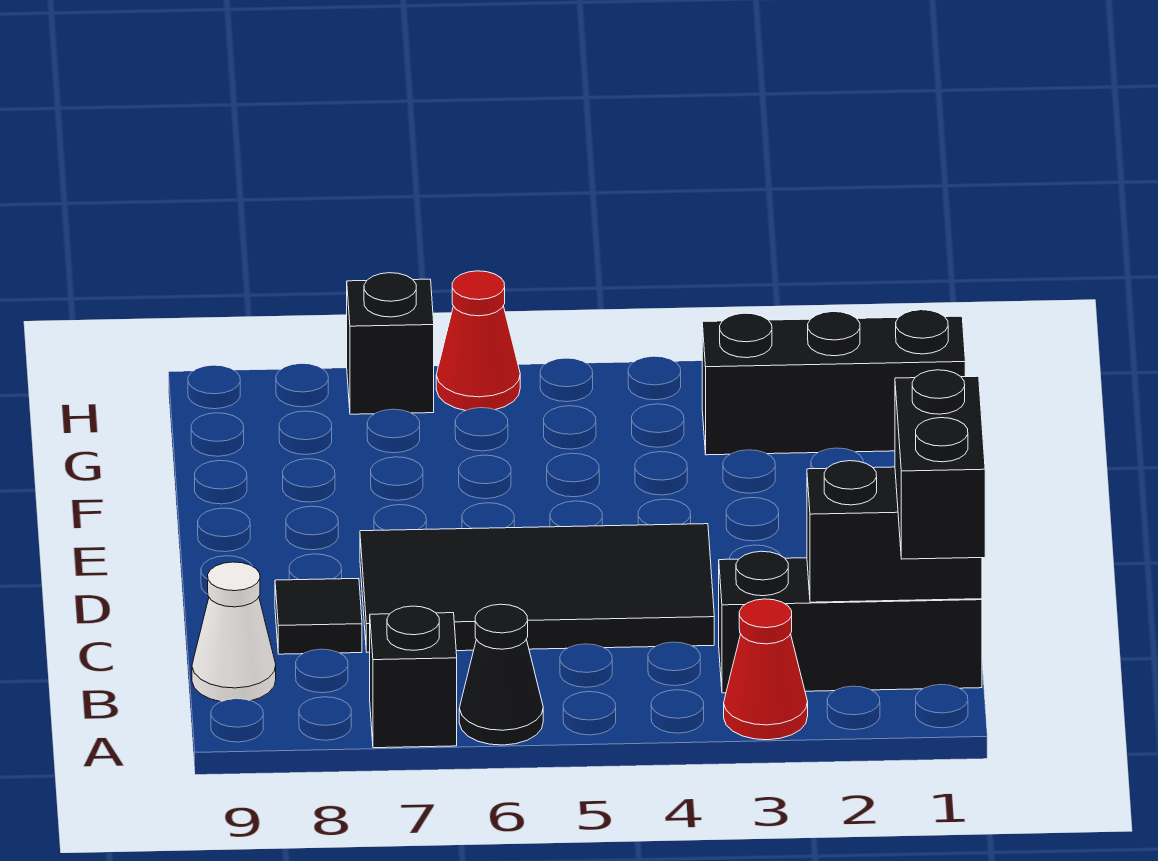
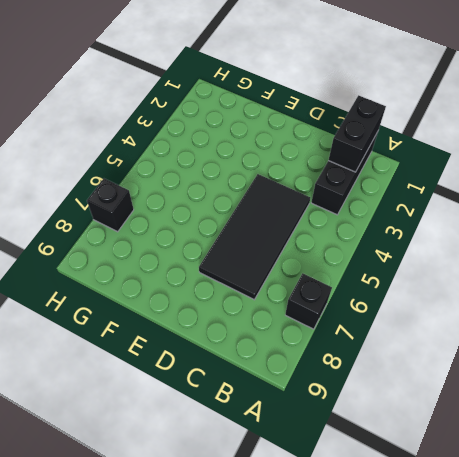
none -> red cone A3 level 1
none -> black cone A6 level 1
none -> white cone B9 level 1

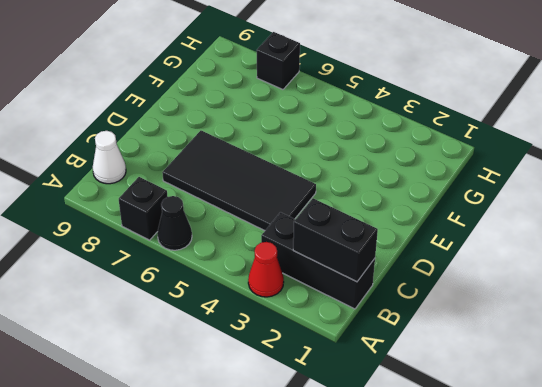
none -> black tile C8 level 1
none -> black brick G1:G3 level 1
none -> red cone H6 level 1

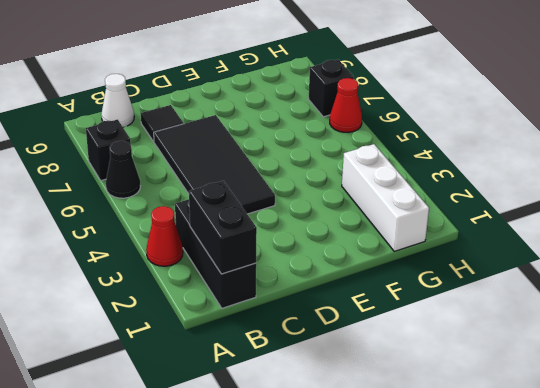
white brick G1:G3 level 1 -> black brick G1:G3 level 1
none -> black brick A1:B1 level 3

